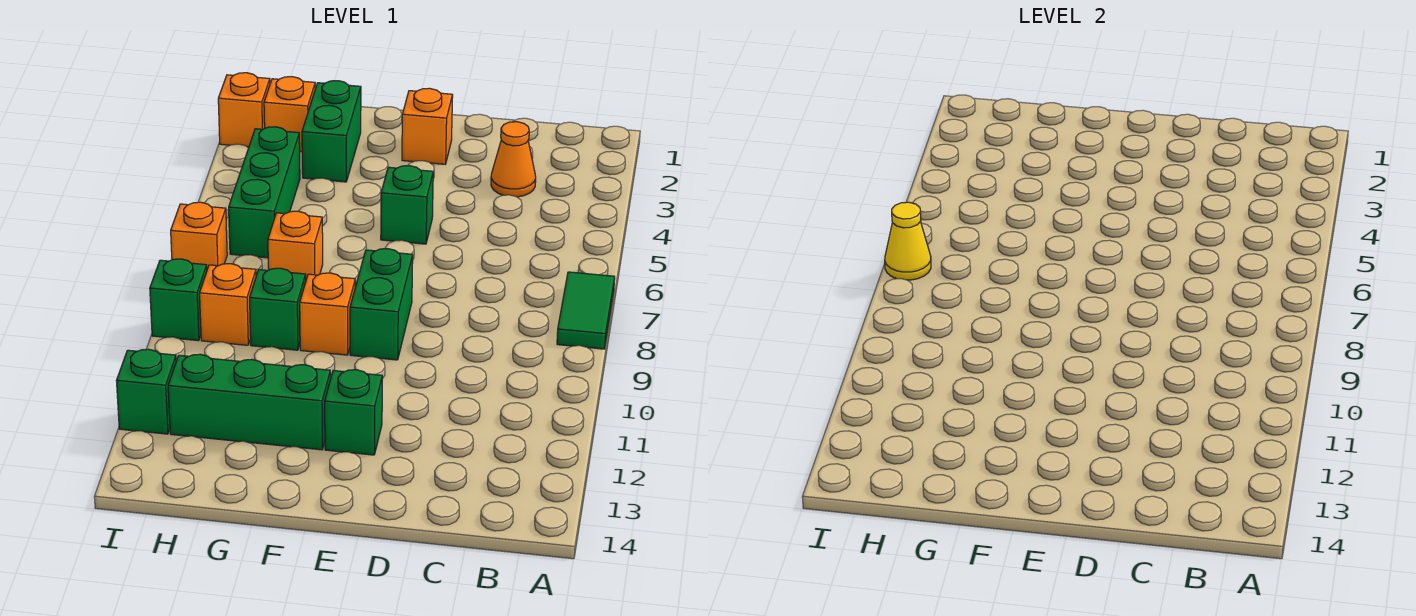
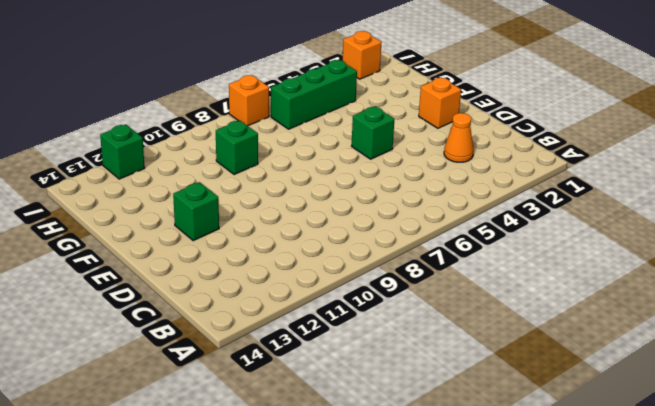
none -> green tile A7:A8 level 1
none -> green brick E8:E9 level 1
none -> orange brick F9 level 1

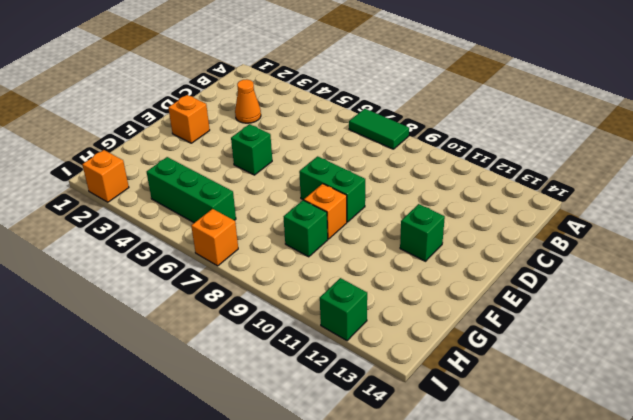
none -> green brick F12:H12 level 1
none -> green brick G2:G3 level 1
none -> orange brick G7 level 1

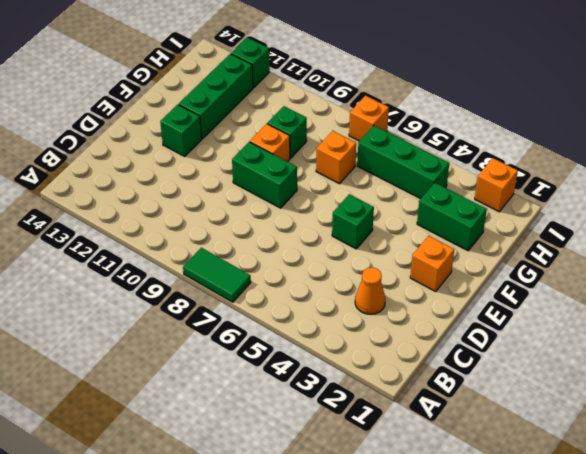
none -> orange brick H2 level 1
none -> orange brick H9 level 1
none -> green brick I9 level 1

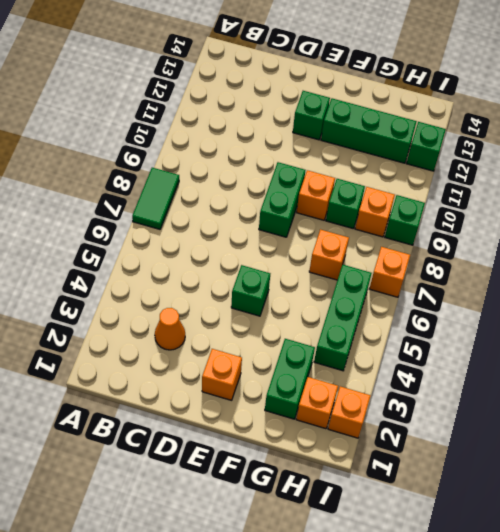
none -> yellow cone I7 level 2

